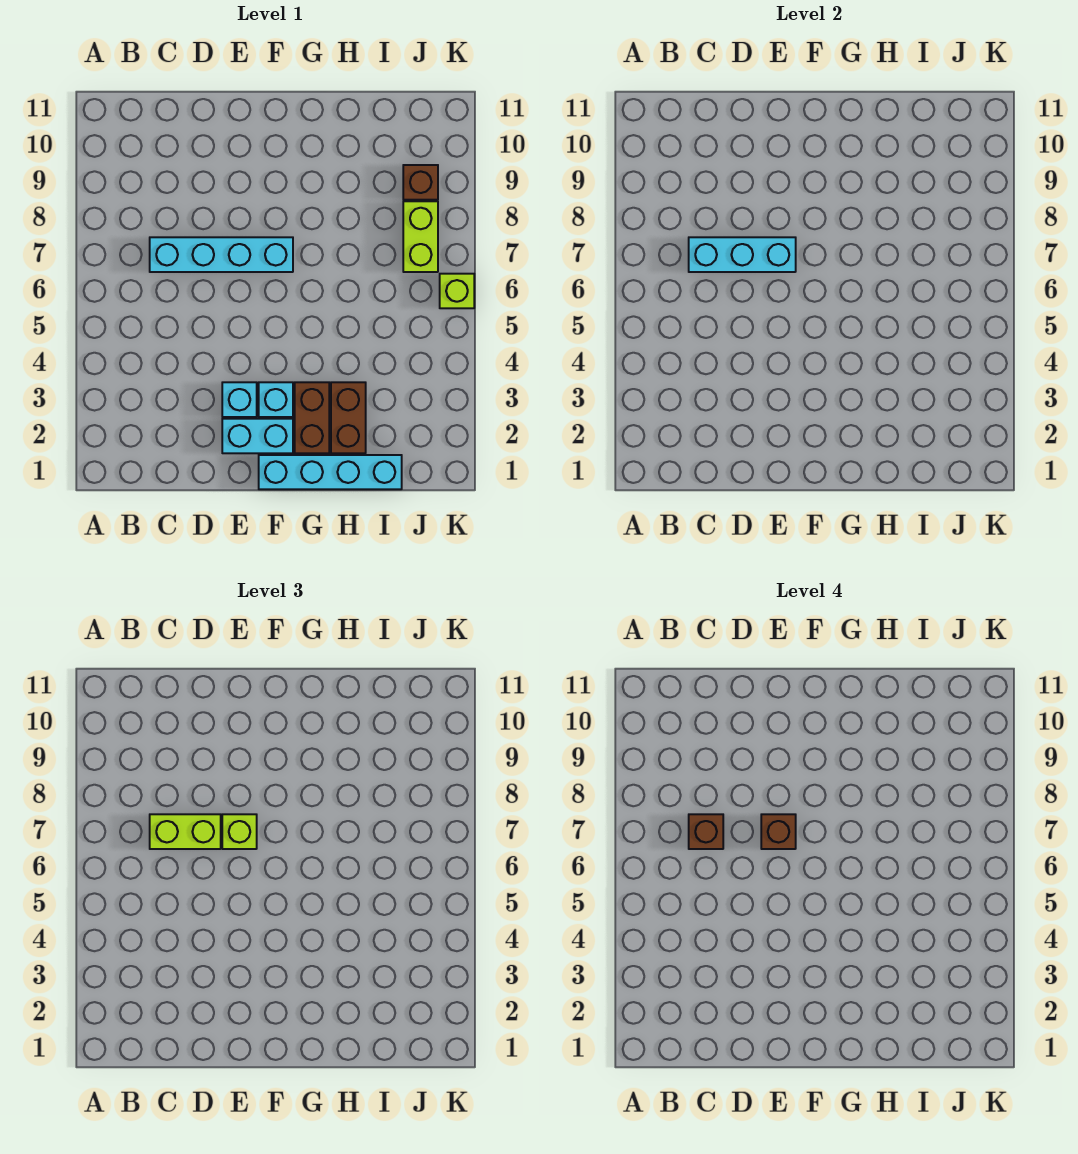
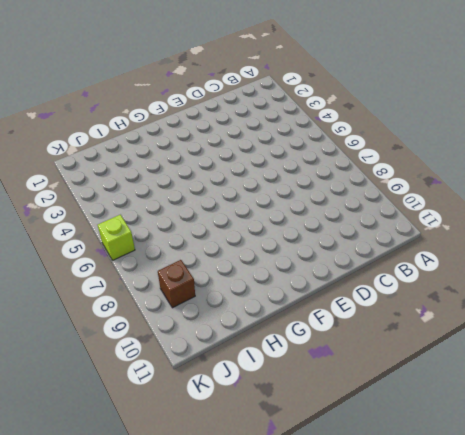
none -> cyan brick C7:F7 level 1
none -> cyan brick E2:F2 level 1
none -> cyan brick E3 level 1

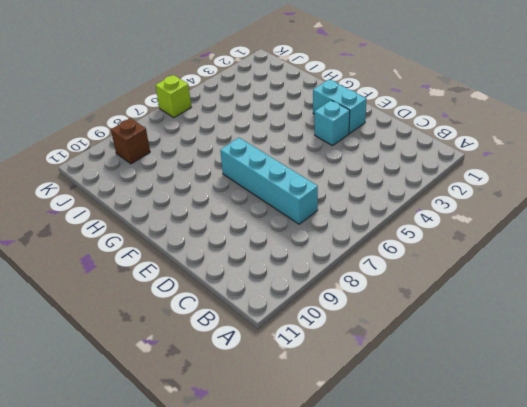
none -> cyan brick F1:I1 level 1
none -> cyan brick F3 level 1
none -> brown brick G2:G3 level 1

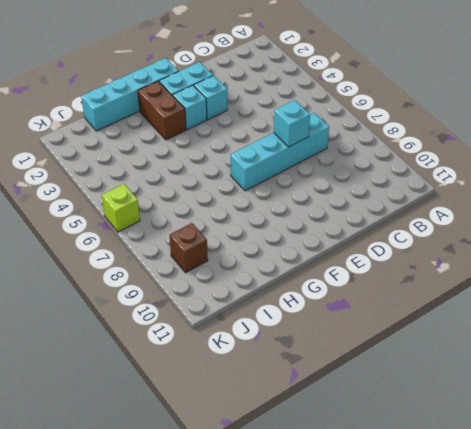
cyan brick D7 level 2 -> cyan brick C7:E7 level 2
none -> brown brick H2:H3 level 1
none -> lime brick J7:J8 level 1
none -> lime brick C7:D7 level 3

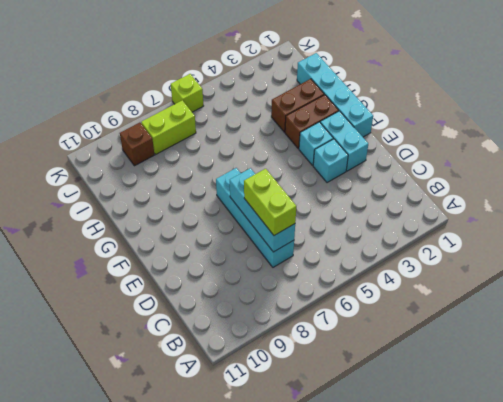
none -> lime brick E7 level 3
none -> brown brick C7 level 4
none -> brown brick E7 level 4

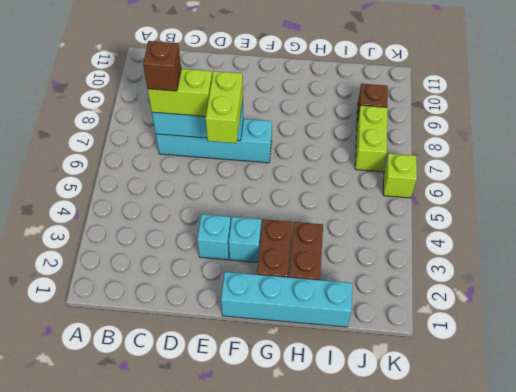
lime brick E6:E7 level 3 -> lime brick E7 level 3
none -> cyan brick E2:F2 level 1
none -> brown brick E7 level 4

